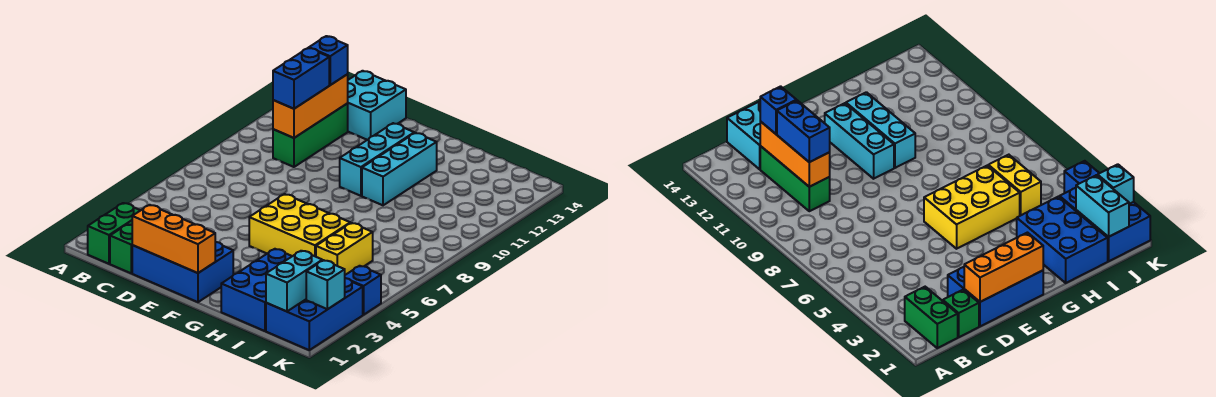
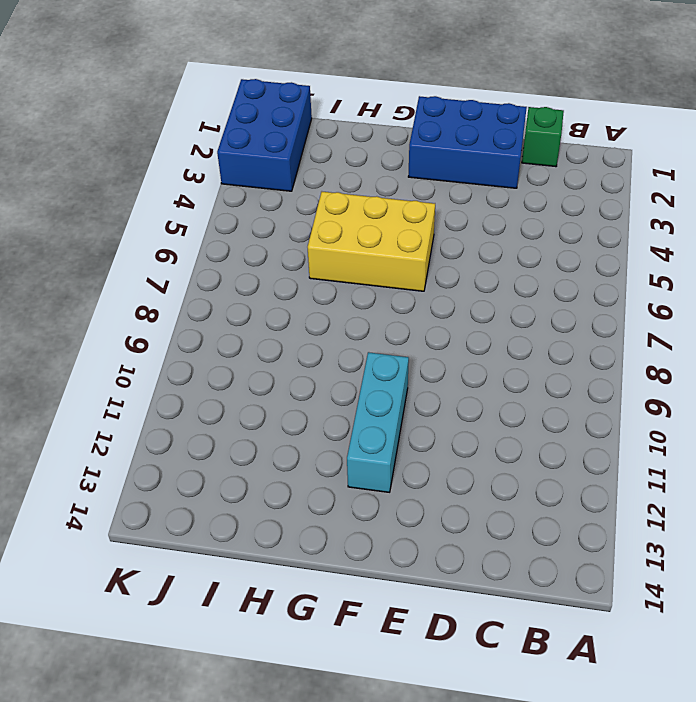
none -> green brick B1:B2 level 1
none -> green brick C10:C12 level 1
none -> cyan brick C13:D14 level 1

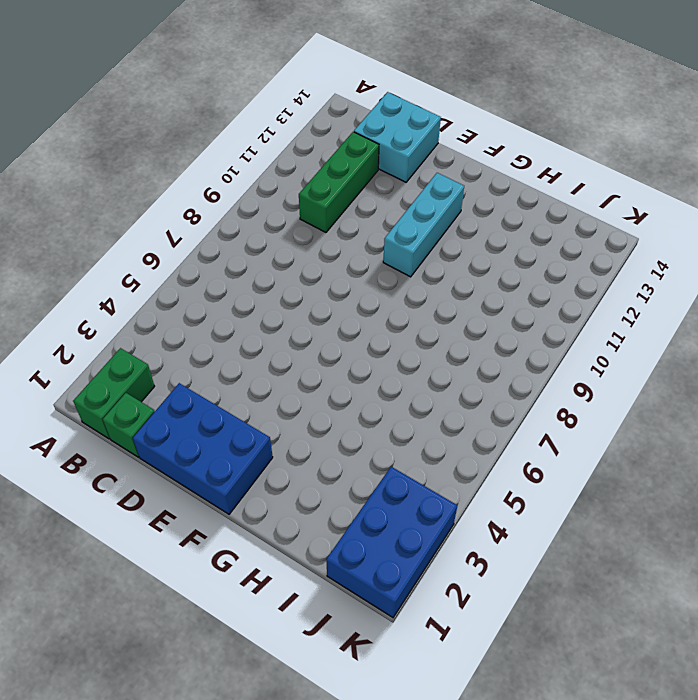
none -> yellow brick F5:H6 level 1
none -> cyan brick G10:G12 level 1
none -> blue brick H1:I3 level 1

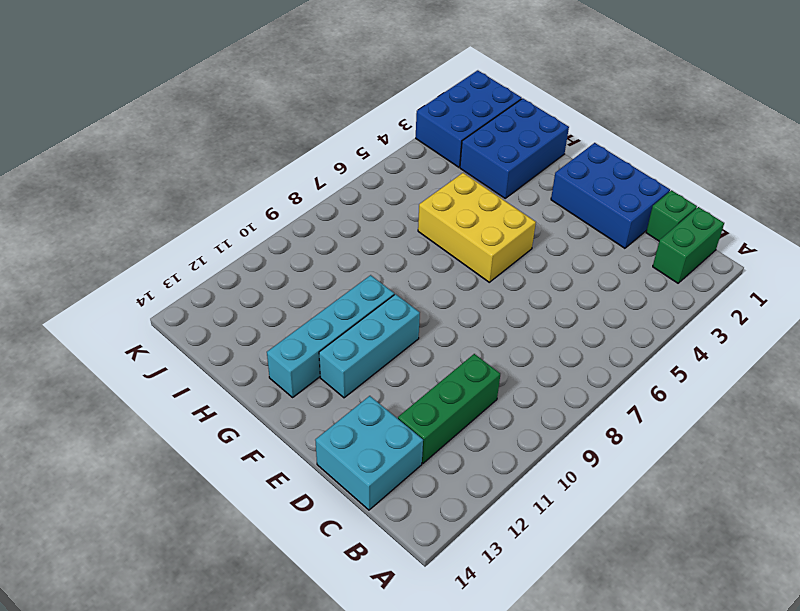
cyan brick G10:G13 level 1 -> cyan brick G10:G12 level 1
none -> yellow brick I5:I6 level 1
none -> blue brick K4 level 1
none -> orange brick C10:C12 level 2

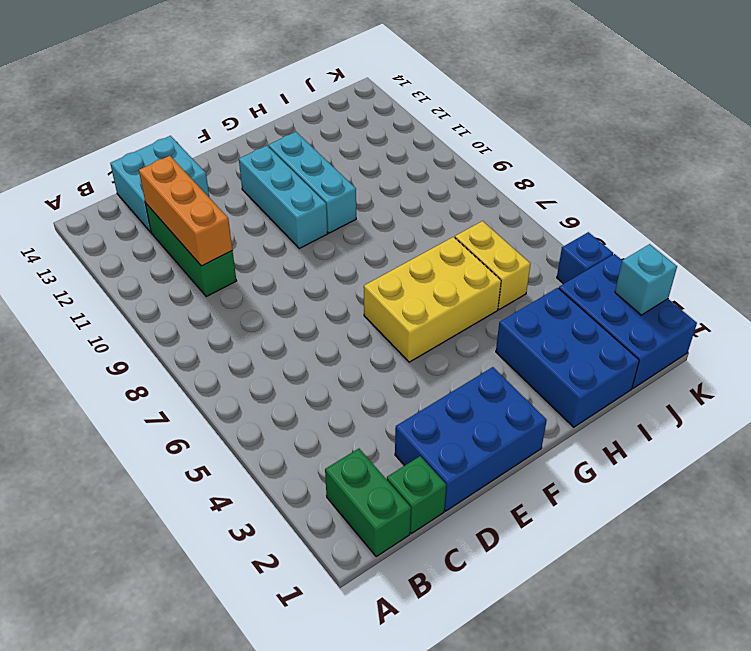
none -> orange brick D1:F1 level 2
none -> cyan brick J1:J2 level 2
none -> blue brick C10:C11 level 3

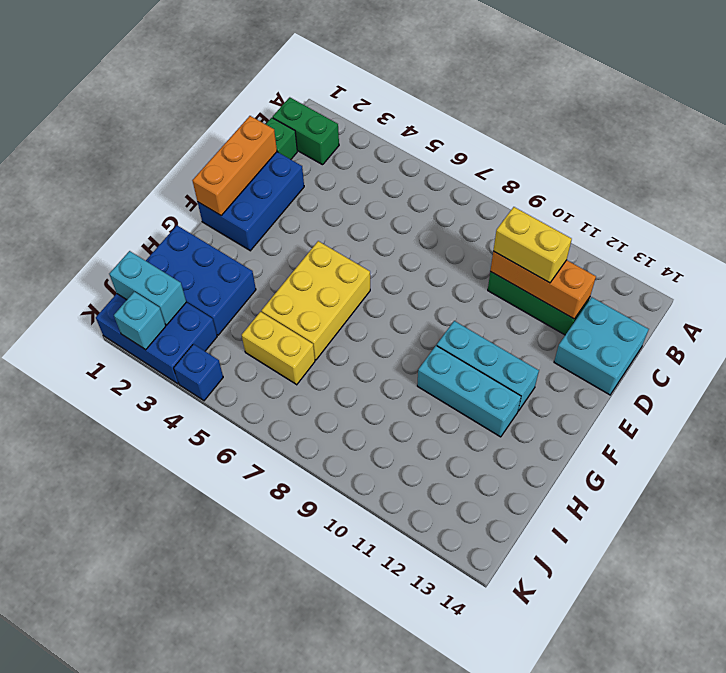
yellow brick C10:C11 level 3 -> blue brick C10:C11 level 3
none -> blue brick C12 level 3

